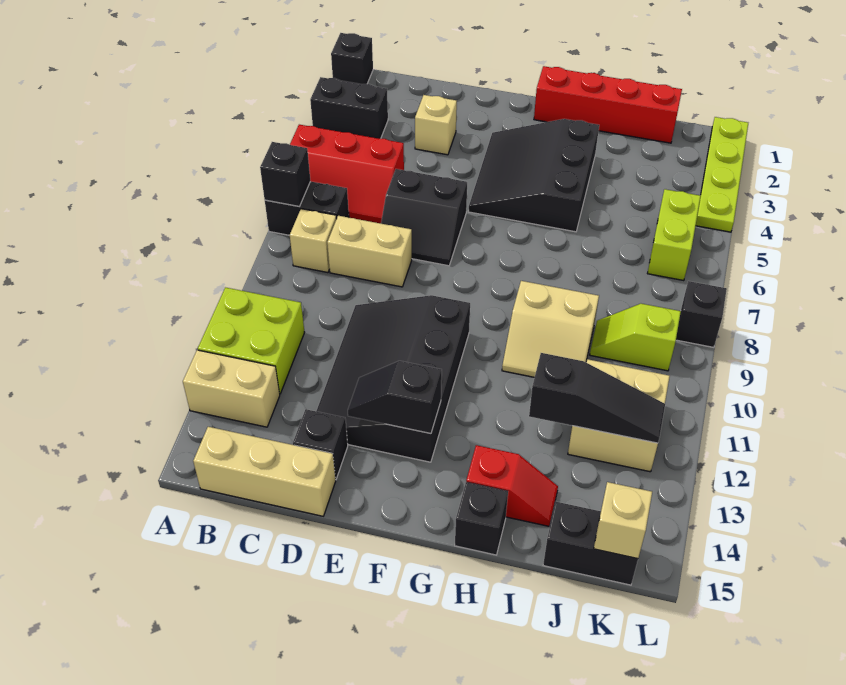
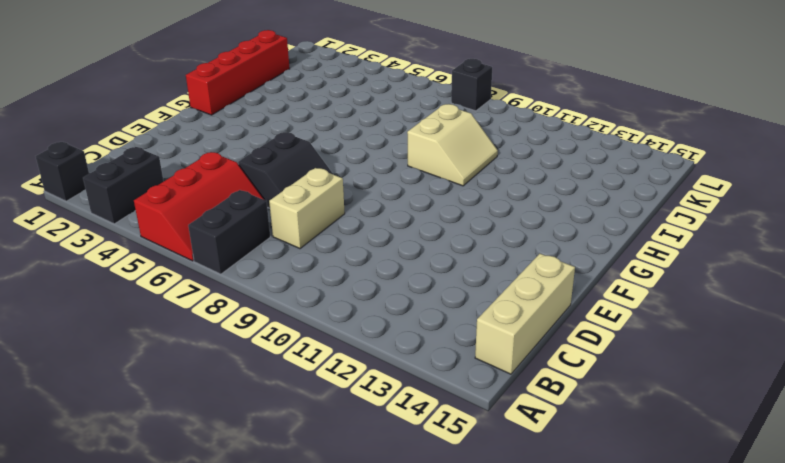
none -> lime brick A11:B12 level 1
none -> tan brick A13:B13 level 1
none -> tan brick B8 level 1

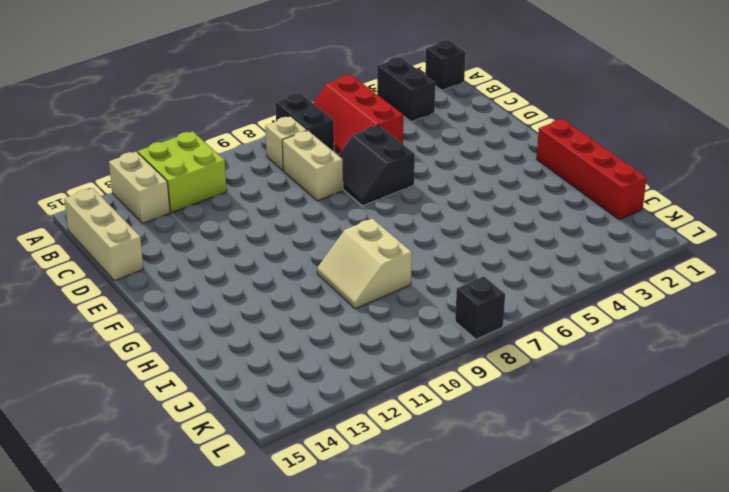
none -> tan brick D3 level 1
none -> black slope D10:F13 level 1 top F
none -> black brick D14 level 1

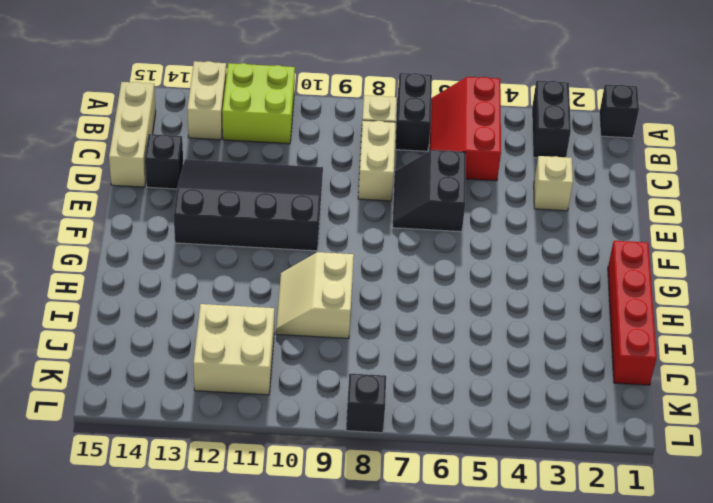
none -> black slope F3:H5 level 1 top H
none -> red slope H14:I14 level 1 top H
none -> black brick H15 level 1

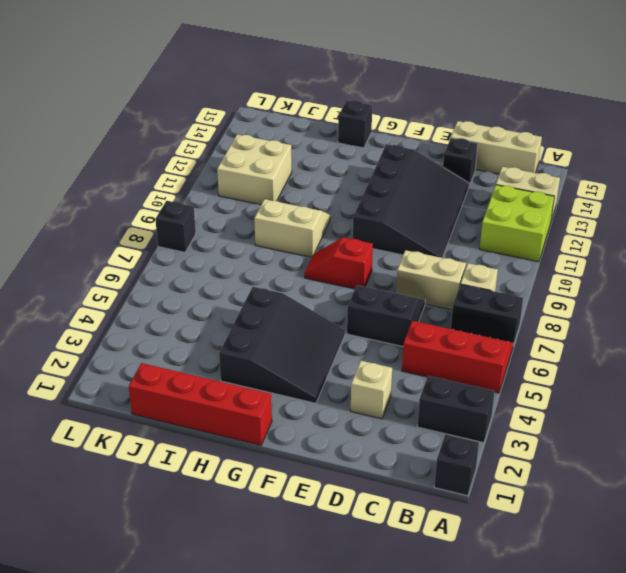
red slope F8:G8 level 1 top F -> red slope H14:I14 level 1 top H
none -> lime slope J9:K9 level 1 top K
none -> black brick J15:K15 level 1
none -> lime brick K5:K6 level 1

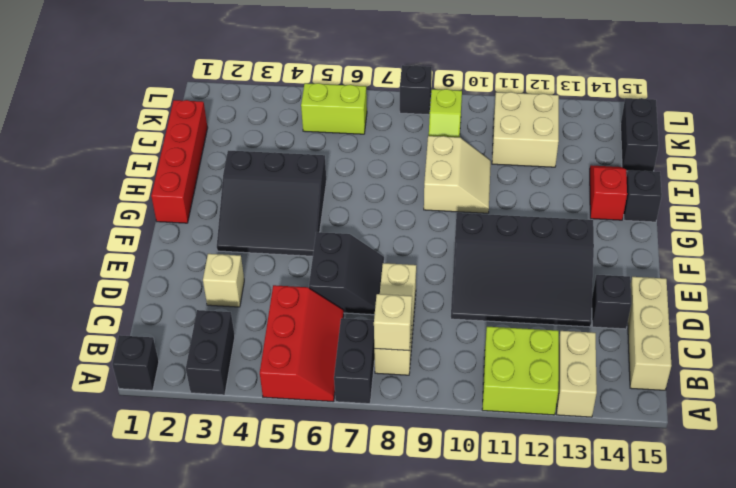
tan brick B8 level 2 -> tan brick K15 level 2
none -> lime plate L1:L4 level 1
none -> black brick A7 level 2
none -> black slope E13:F13 level 2 top F

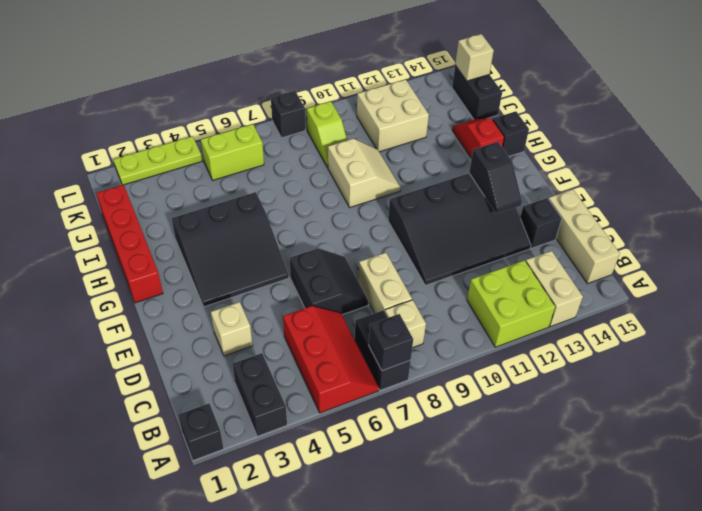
lime plate L2:L4 level 1 -> lime plate L1:L4 level 1
none -> black slope I12:K12 level 2 top I

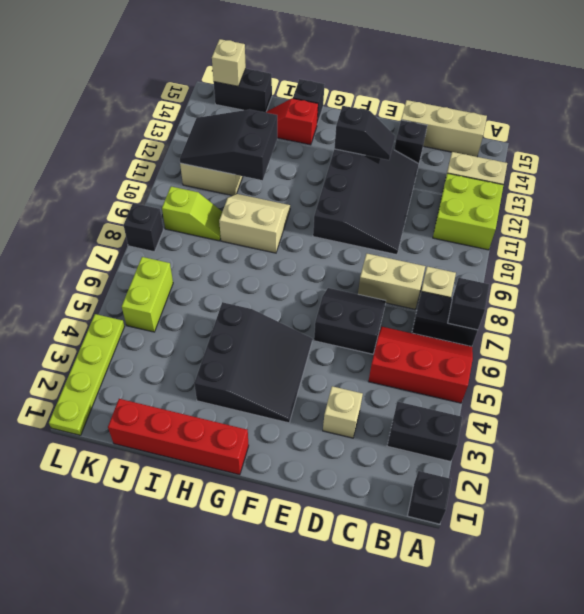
black slope I11:K12 level 2 top I -> black slope I12:K12 level 2 top I

